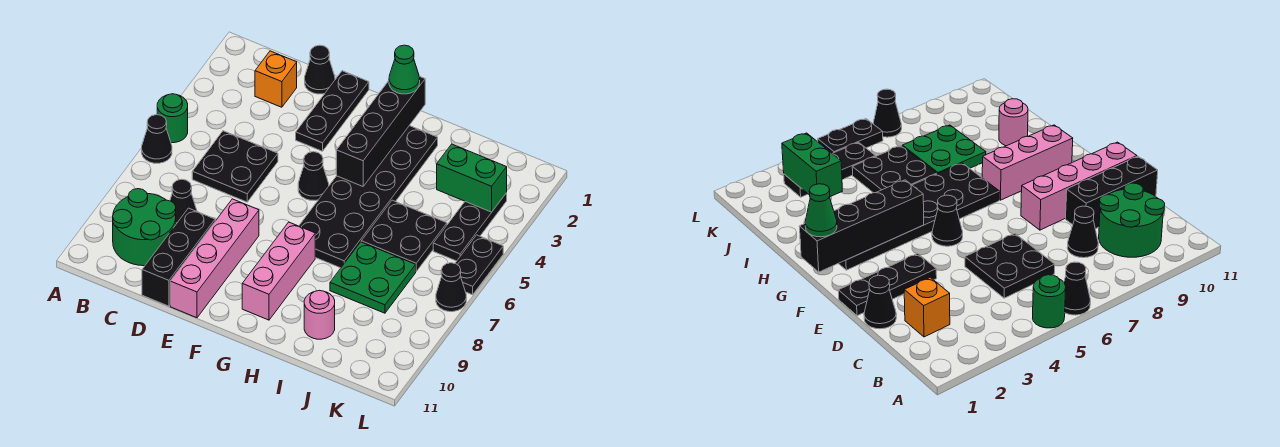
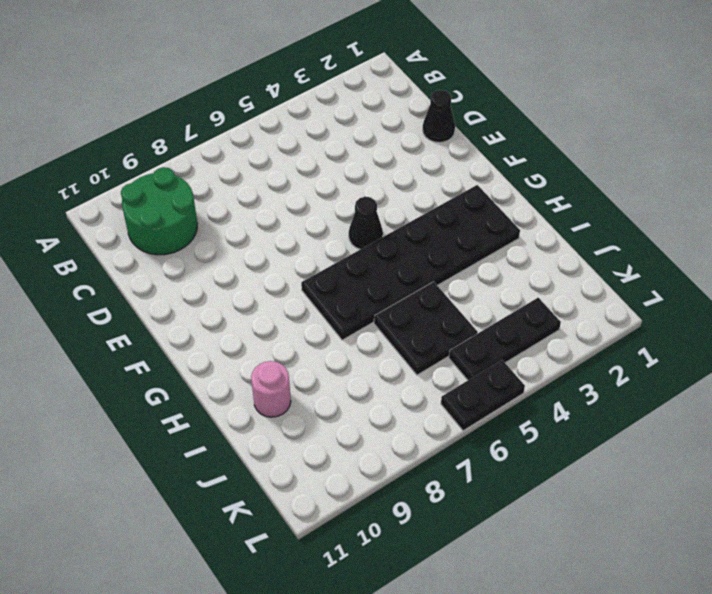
none -> green round brick A5 level 1
none -> black cone A6 level 1
none -> orange brick C2 level 1

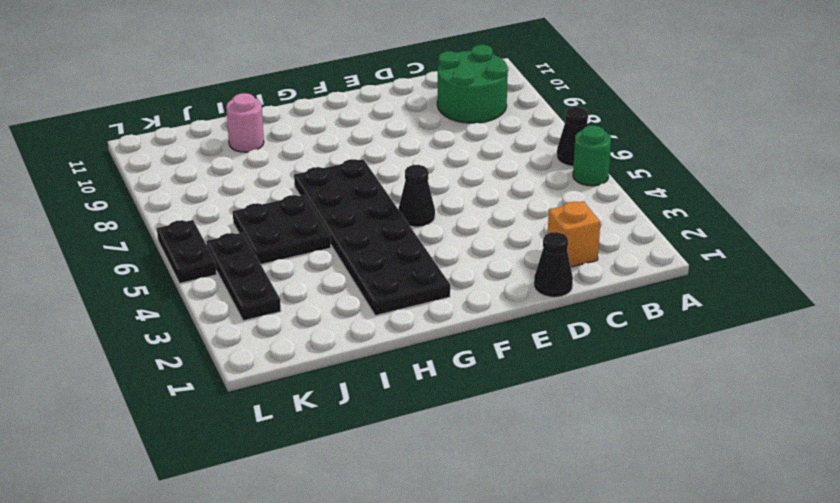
none -> black plate C5:D6 level 1
none -> black cone C8 level 1
none -> black brick D9:D11 level 1

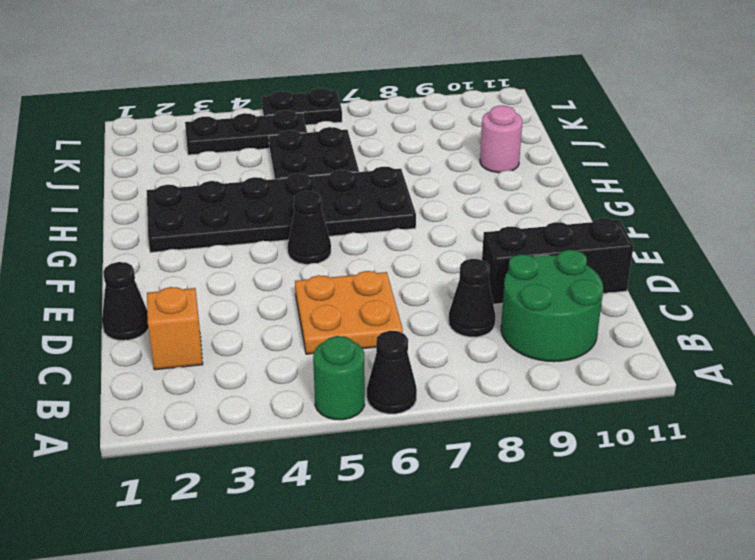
orange plate C5:D6 level 1 -> black plate C5:D6 level 1
none -> black plate E1:E3 level 1
none -> pink brick E8:E11 level 1
none -> pink brick G8:G10 level 1

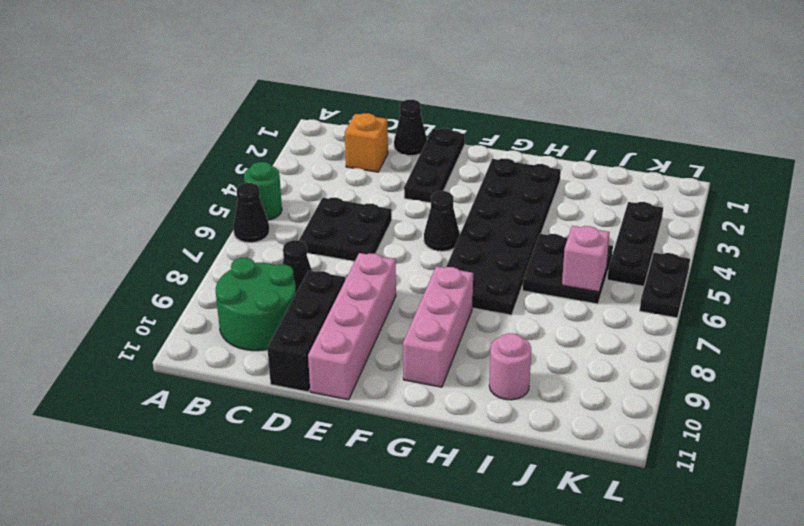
pink brick J6 level 2 -> none
none -> green plate I7:J8 level 1
none -> black cone L7 level 1
none -> black brick G1:G4 level 2

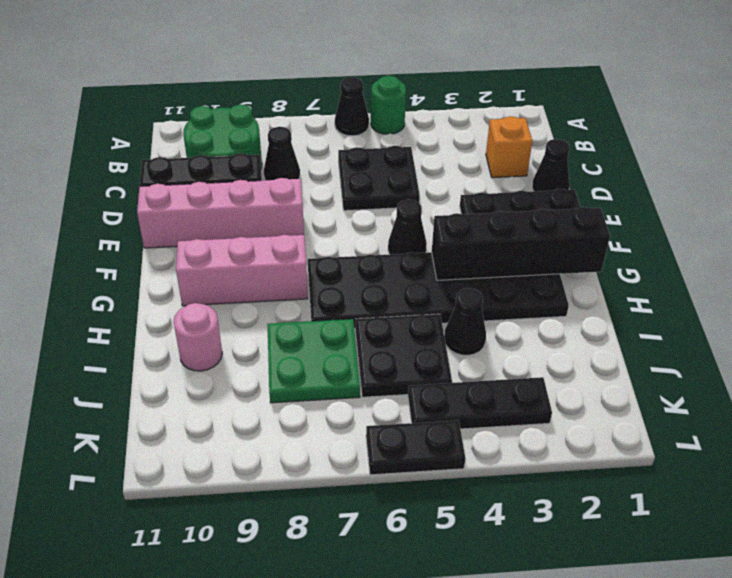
black cone I4 level 1 -> black cone L7 level 1
none -> green brick J3:K3 level 2
none -> green cone G1 level 3

